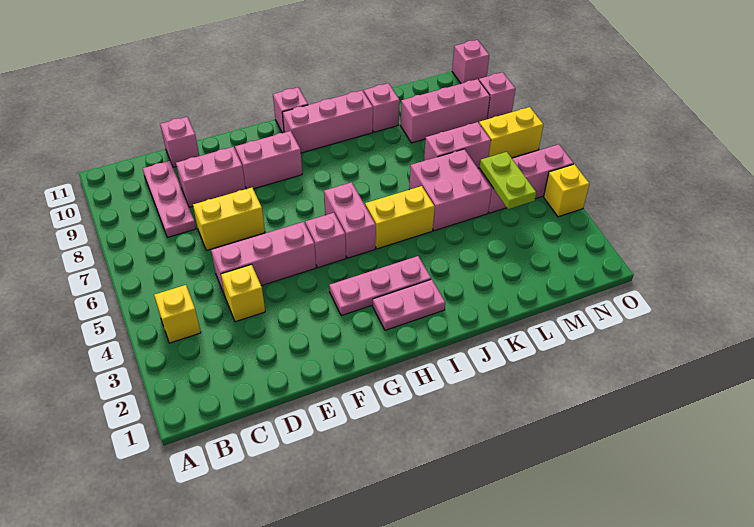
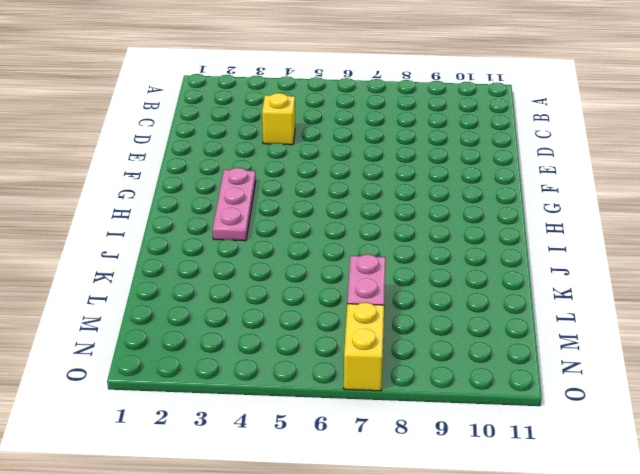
none -> yellow brick B4 level 1
none -> pink plate C8:C10 level 1
none -> pink brick D5:F5 level 1

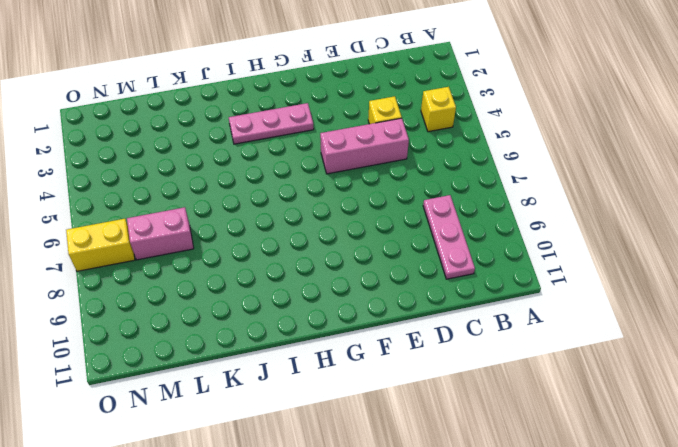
none -> yellow brick D7:E7 level 1
none -> pink brick D9:E9 level 1
none -> pink brick D11 level 1

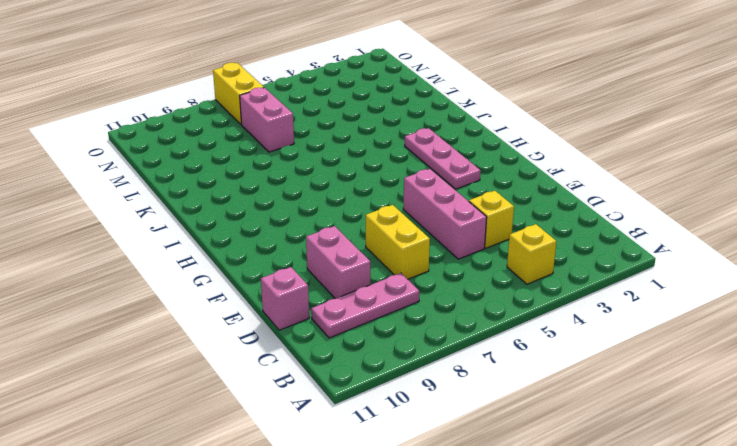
none -> pink brick F9:G9 level 1
none -> pink brick G5 level 1
none -> pink plate H2:I2 level 1

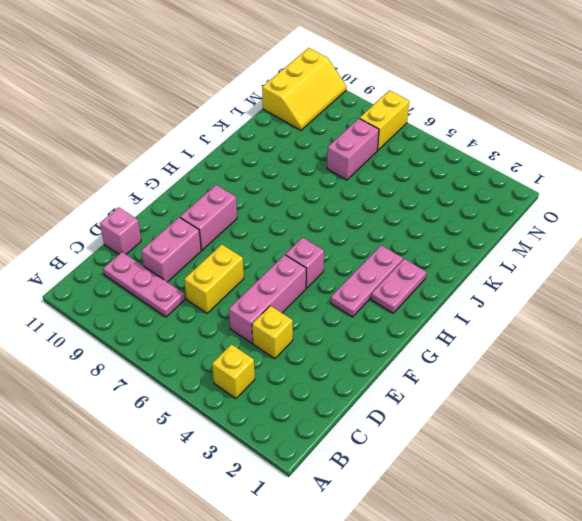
yellow slope M10:O11 level 1 top 11 -> pink brick O11 level 1
none -> pink brick H5:H6 level 1
none -> pink brick H10:J10 level 1
none -> pink brick H11 level 1

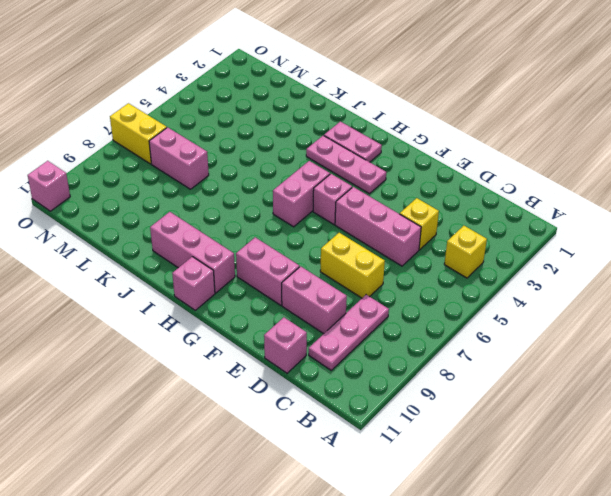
none -> yellow brick I5:J5 level 1
none -> pink brick K5:L6 level 1
none -> pink brick K10 level 1

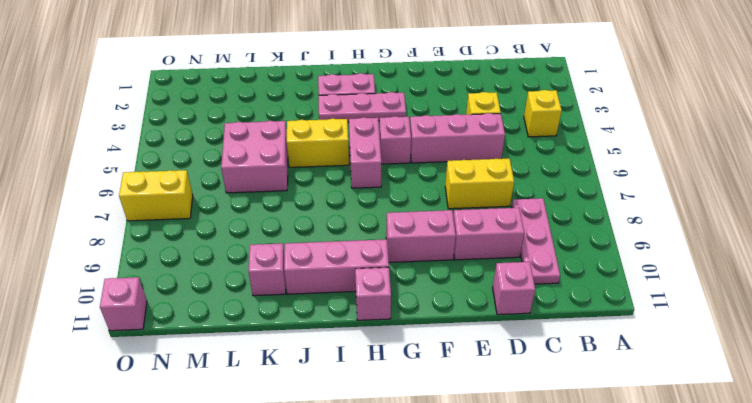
none -> pink brick L7:M7 level 1
none -> pink brick L9:N9 level 1
none -> pink brick M5:O5 level 1

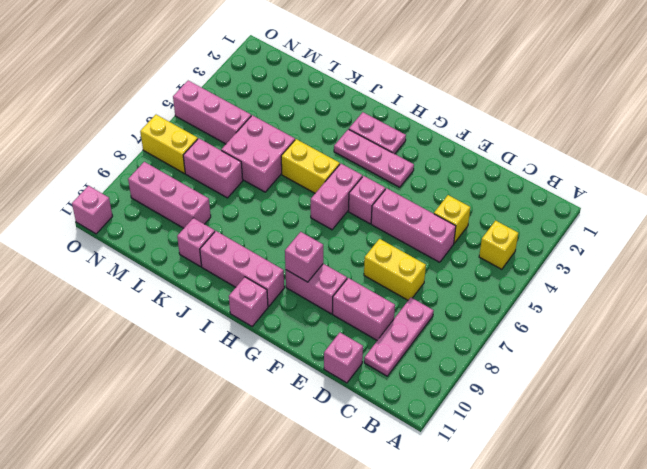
pink brick G9 level 2 -> pink brick O9 level 1
none -> yellow brick O4 level 1
none -> lime plate M4:M5 level 2

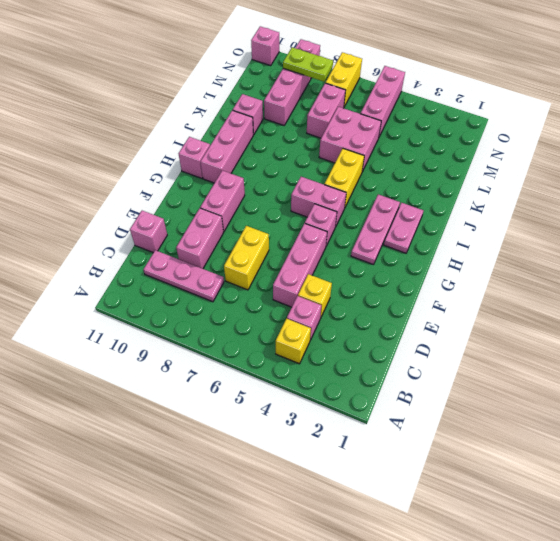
pink brick C4 level 1 -> none
lime plate N8:N9 level 2 -> lime plate M4:M5 level 2
none -> yellow brick O4 level 1

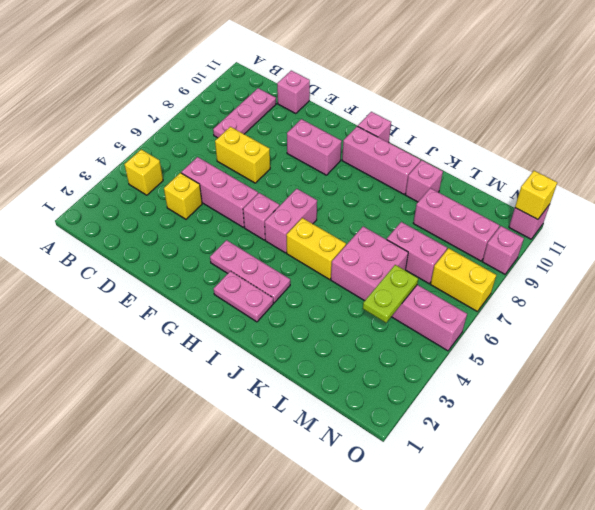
yellow brick O11 level 2 -> yellow brick O4 level 1
none -> pink brick D9:E9 level 1

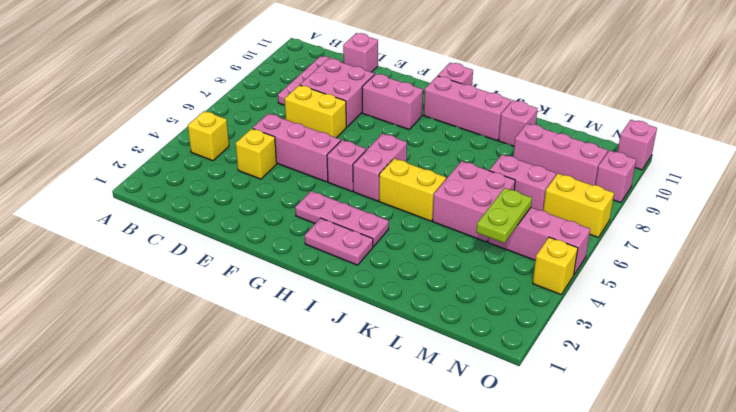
pink brick D8:E9 level 1 -> pink brick D9:E9 level 1

